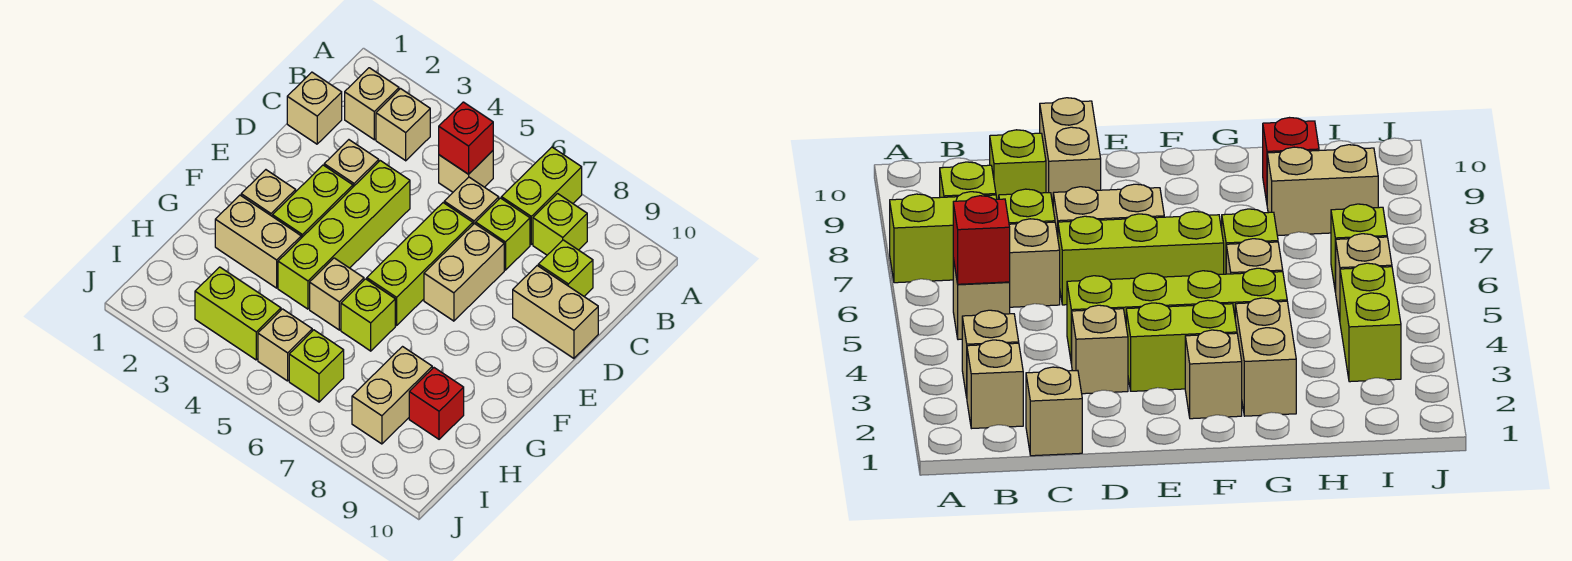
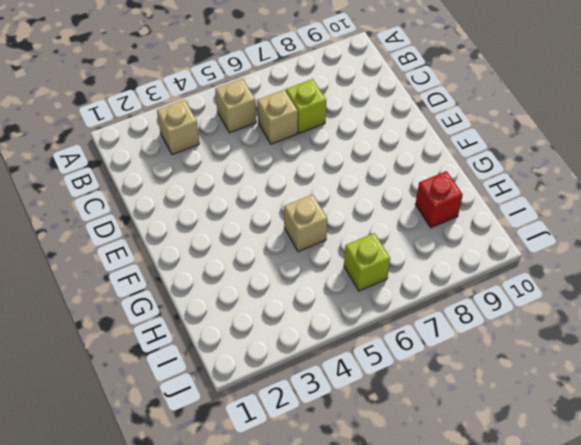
none -> lime brick A7:B7 level 1
none -> tan brick B2 level 1
none -> lime brick B8 level 1

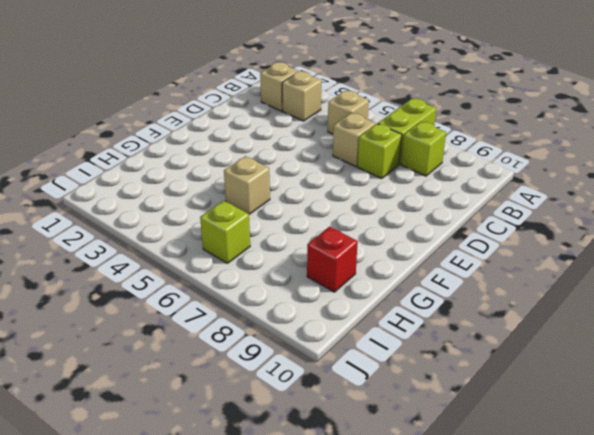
none -> tan brick C1 level 1
none -> lime brick C9 level 1
none -> tan brick D3 level 1

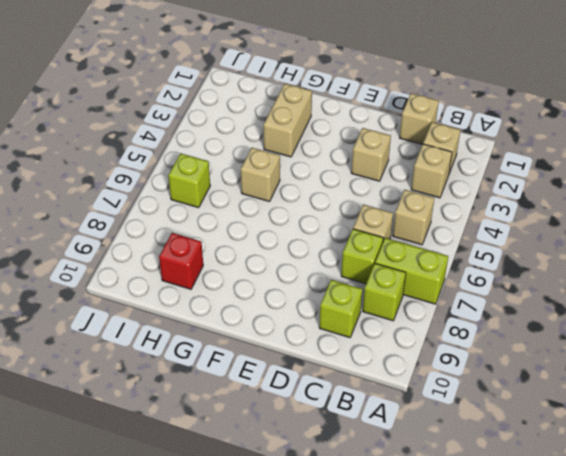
none -> lime brick D4:G4 level 1
none -> lime brick D6:F6 level 1
none -> tan brick D7:E7 level 1

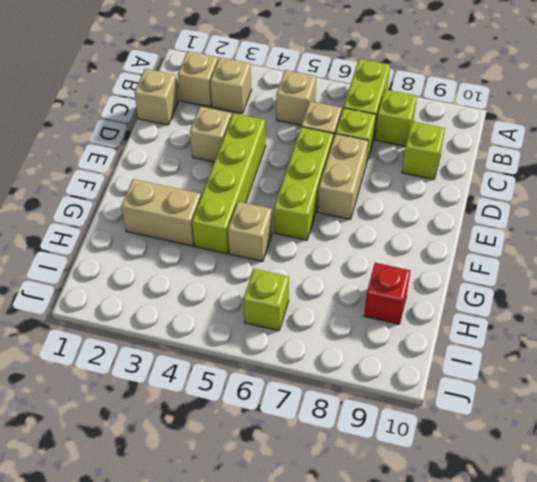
none -> tan brick D9:D10 level 1
none -> lime brick E3:F3 level 1
none -> tan brick F2 level 1

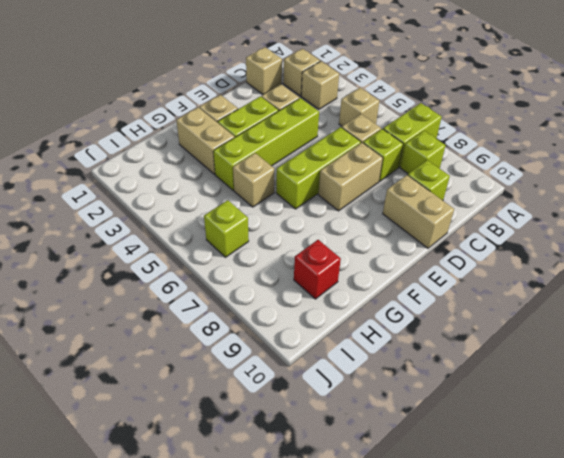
none -> lime brick G6 level 1
none -> tan brick H8:I8 level 1
none -> lime brick I3:I4 level 1

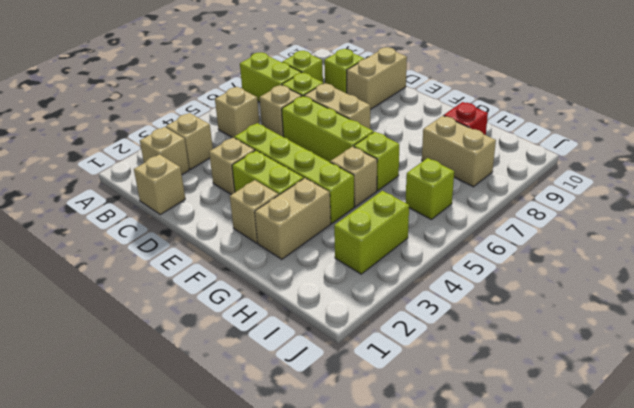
none -> tan brick I5 level 1
none -> red brick B5 level 2

